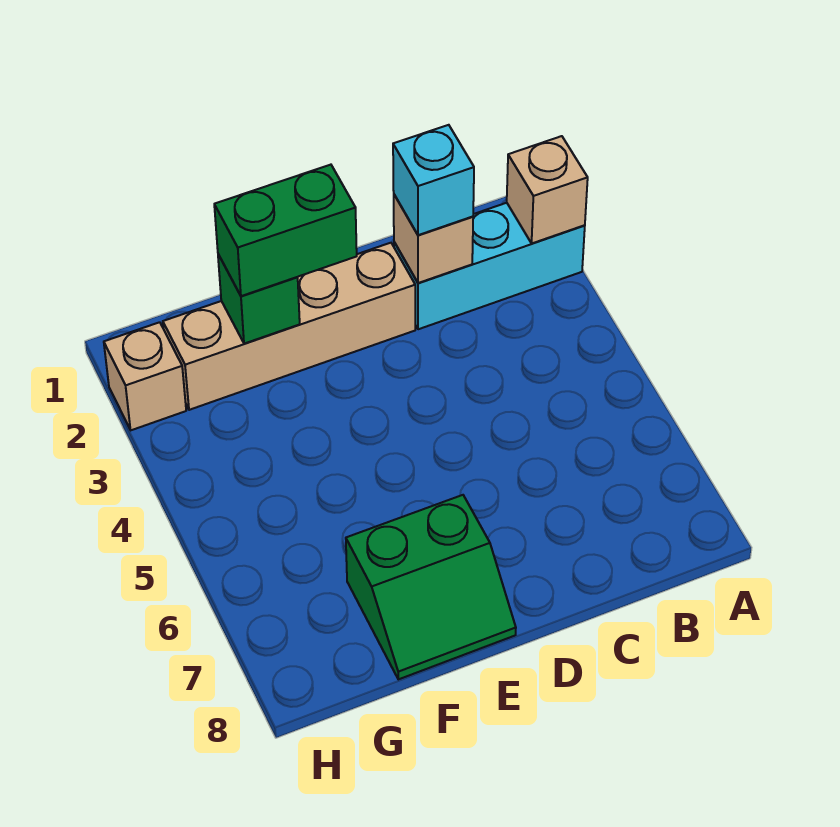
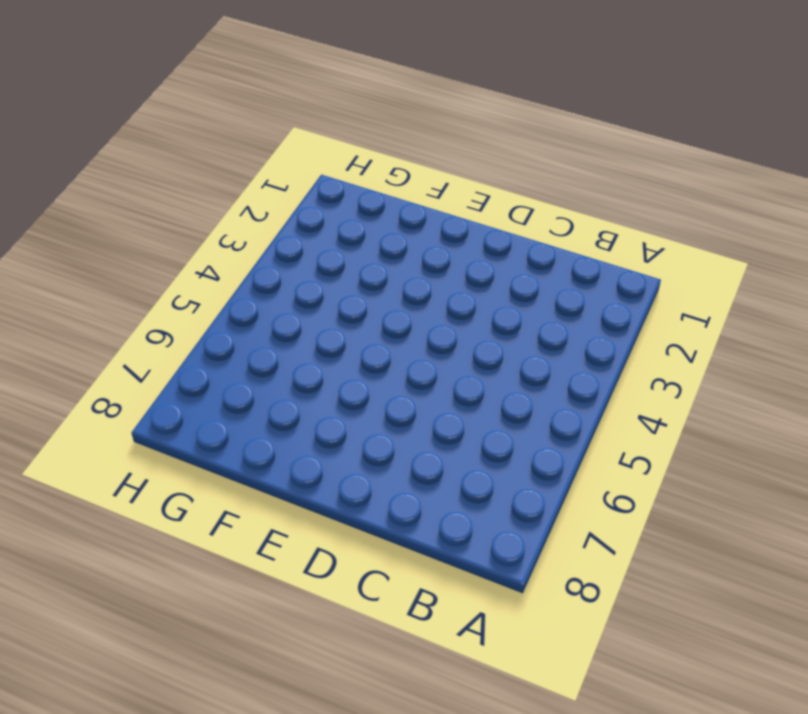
none -> cyan brick A2:C2 level 1
none -> tan brick D2:G2 level 1

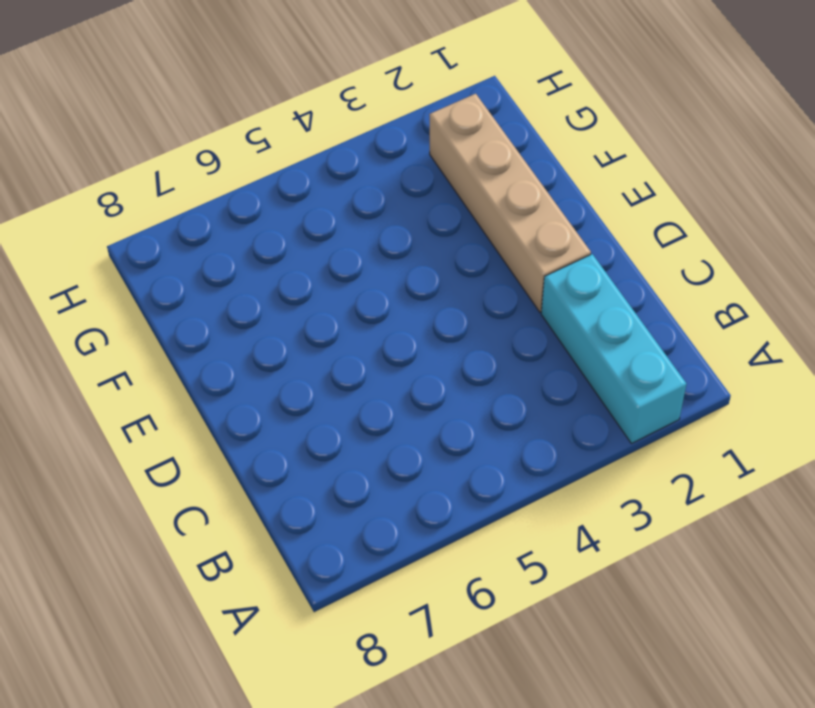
none -> green slope E7:F8 level 1 top 7
none -> tan brick H2 level 1

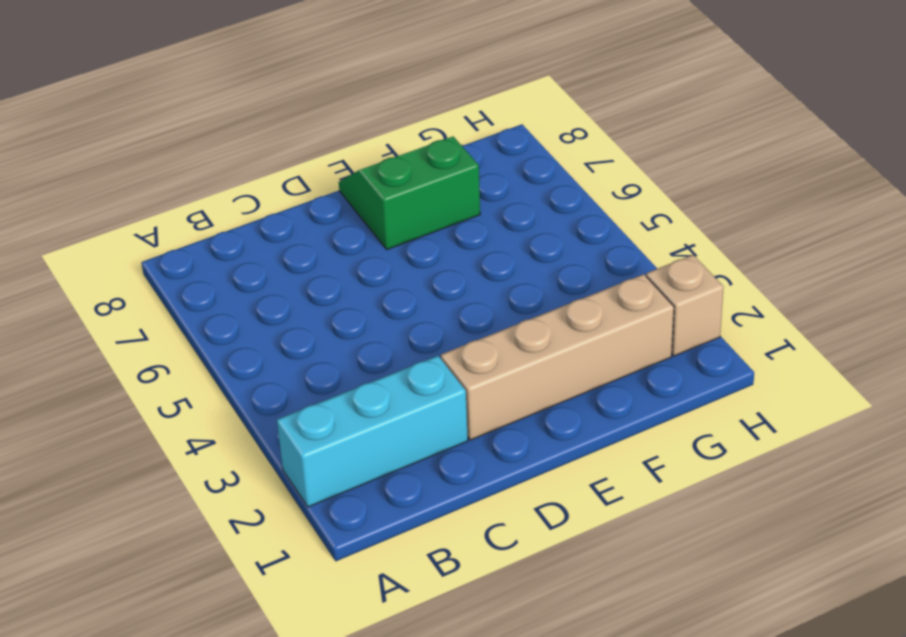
none -> tan brick A2 level 2
none -> tan brick C2 level 2

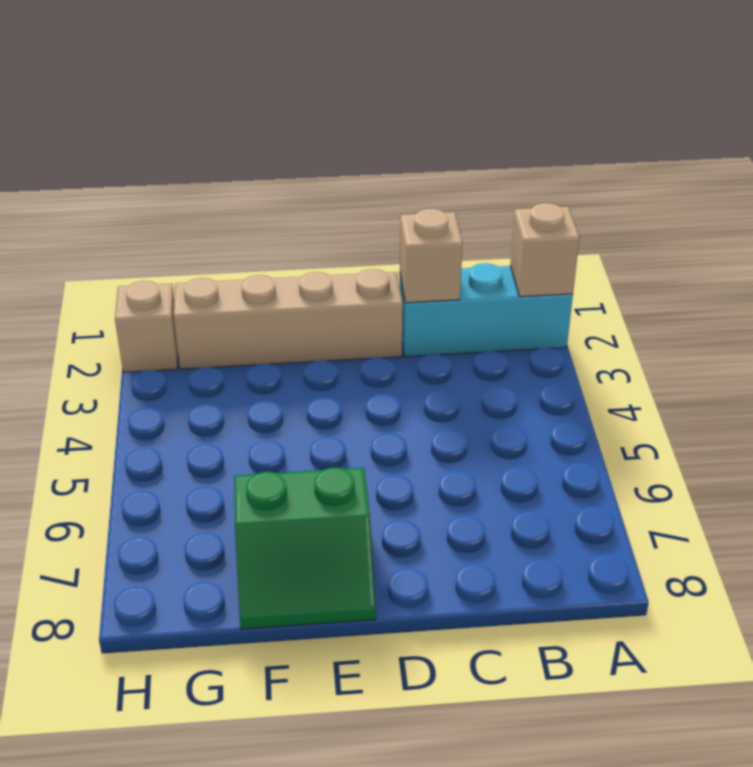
none -> green brick F2 level 2
none -> cyan brick C2 level 3

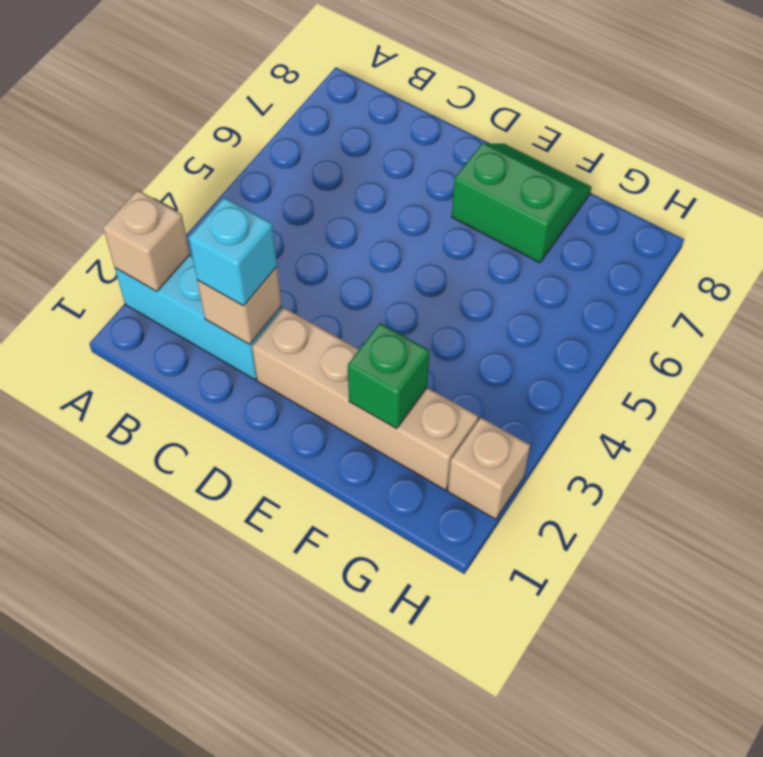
none -> green brick E2:F2 level 3

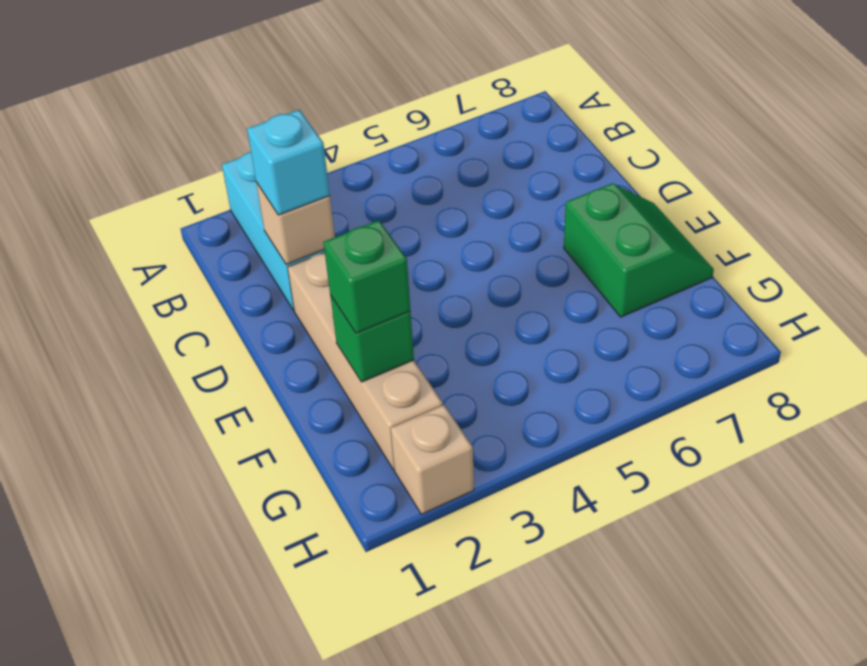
green brick F2 level 3 -> green brick E2:F2 level 3
none -> tan brick A2 level 2

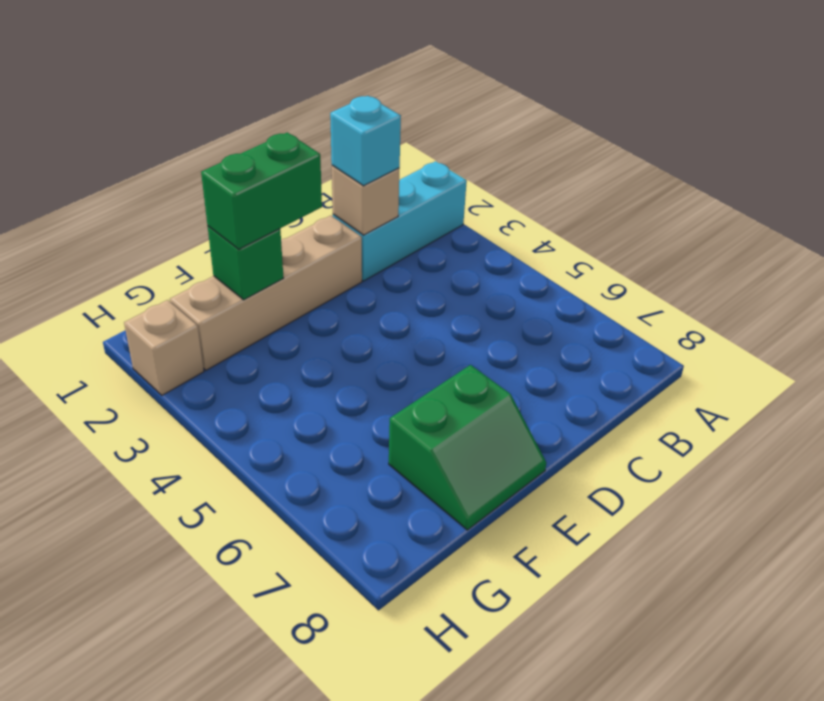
none -> tan brick A2 level 2

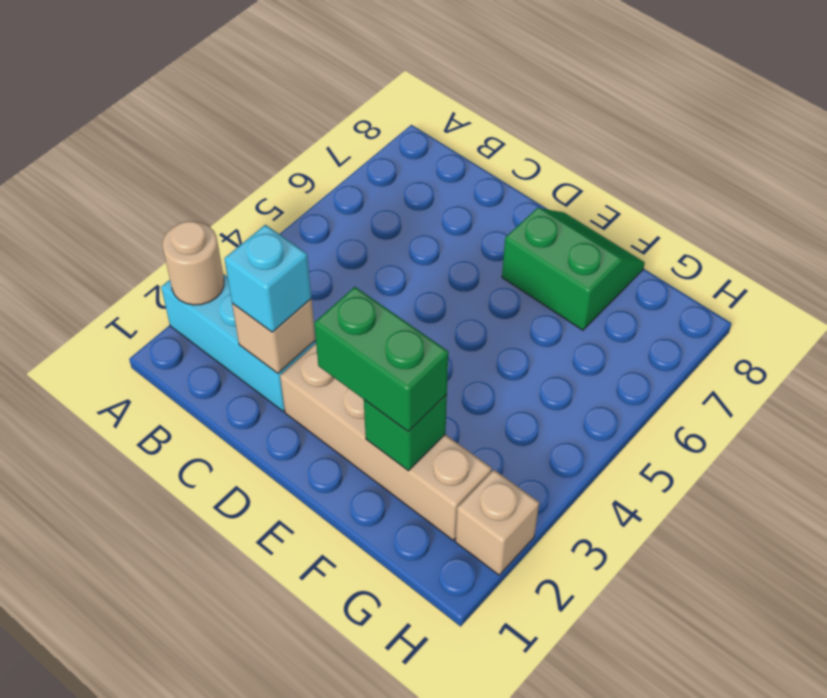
tan round brick A2 level 2 -> tan brick A2 level 2

